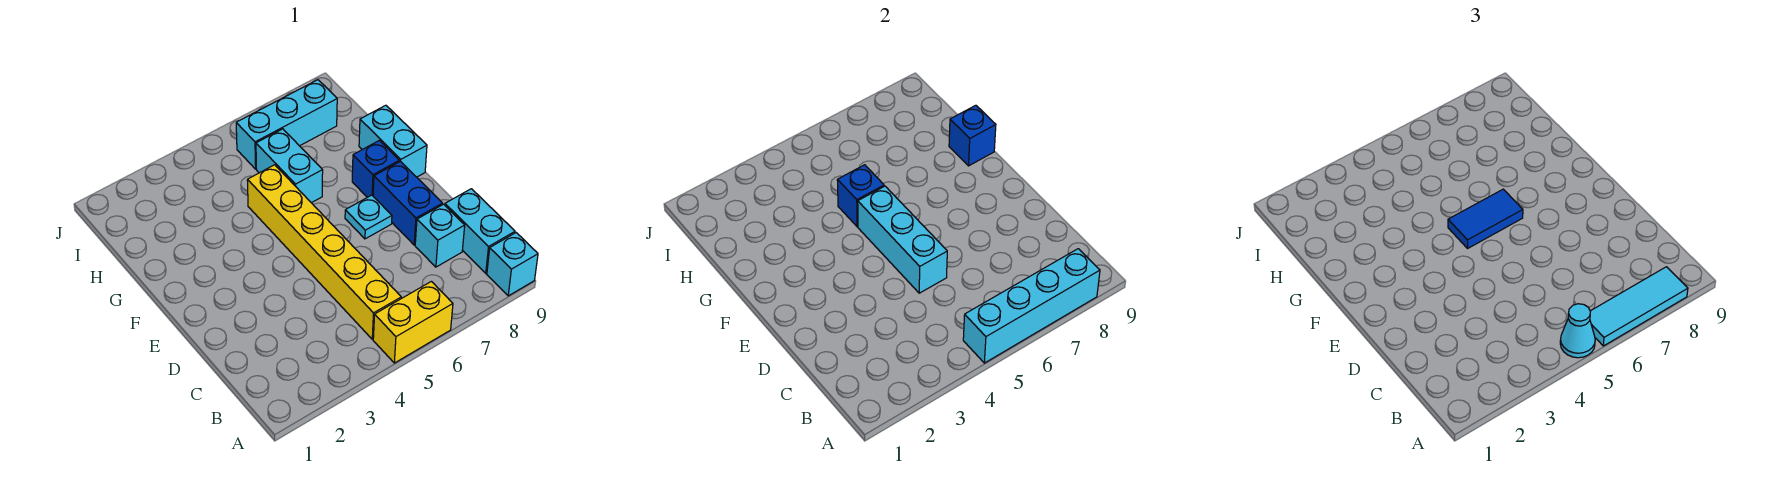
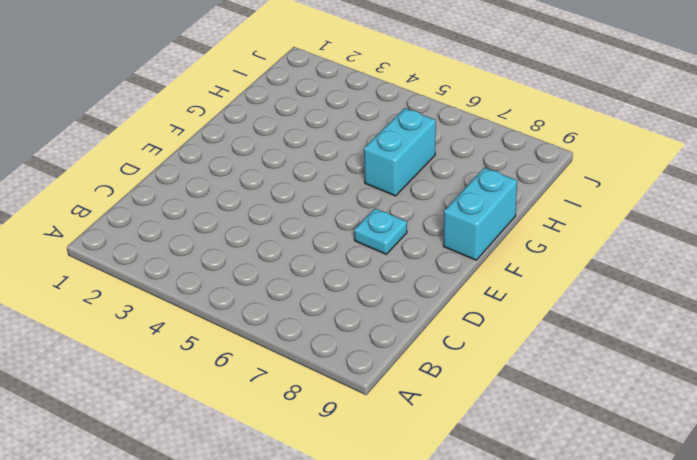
none -> yellow brick A5:A6 level 1
none -> cyan brick A9 level 1
none -> yellow brick B5:G5 level 1

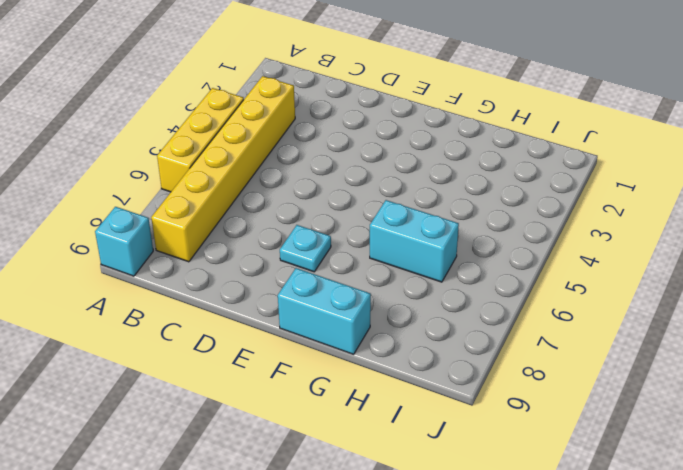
yellow brick A4:A6 level 1 -> yellow brick A5:A6 level 1
yellow brick B3:B8 level 1 -> yellow brick B5:G5 level 1
none -> cyan brick B9:C9 level 1
none -> cyan brick C8 level 1
none -> blue brick D8:E8 level 1

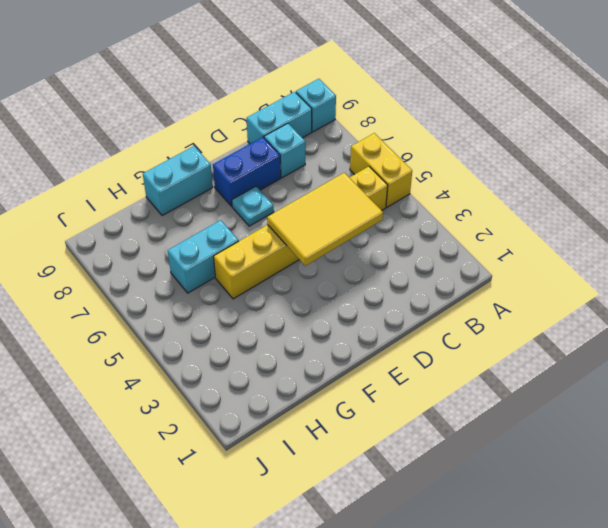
yellow tile C4:E5 level 2 -> cyan brick D5:F5 level 2
none -> blue brick F8 level 1
none -> cyan brick I6:I8 level 1
none -> cyan brick A5:A8 level 2

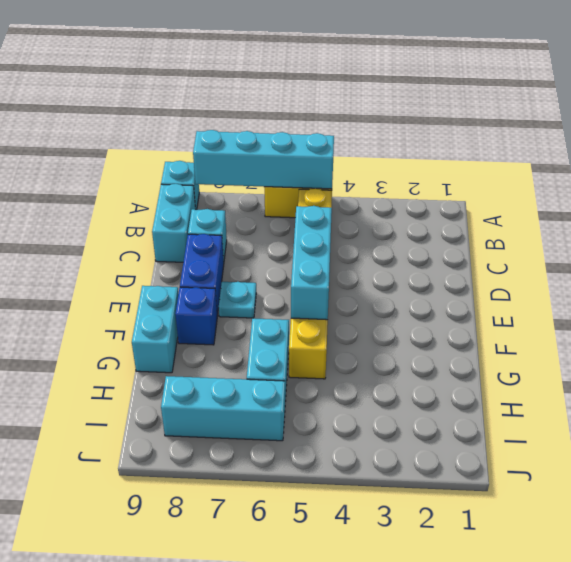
none -> blue brick G5 level 2
none -> blue brick G9 level 2
none -> cyan cone A5 level 3

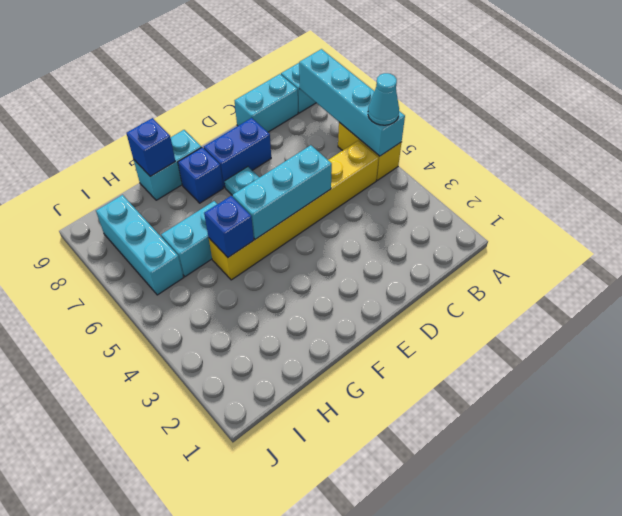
none -> cyan brick C8 level 1
none -> cyan tile A6:A8 level 3
none -> blue tile F5:F6 level 3

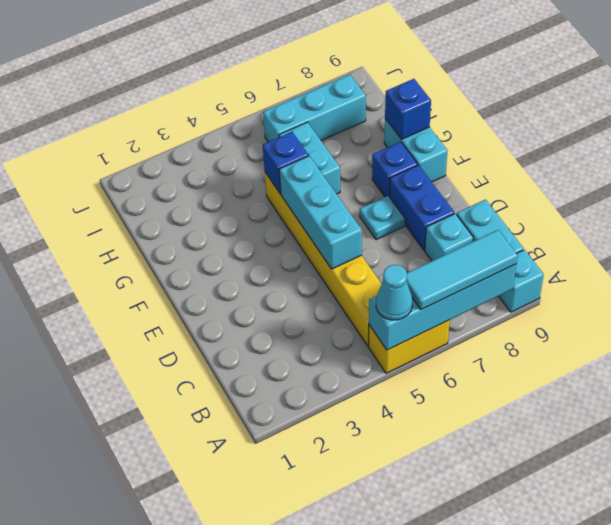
none -> blue tile F5:F6 level 3

